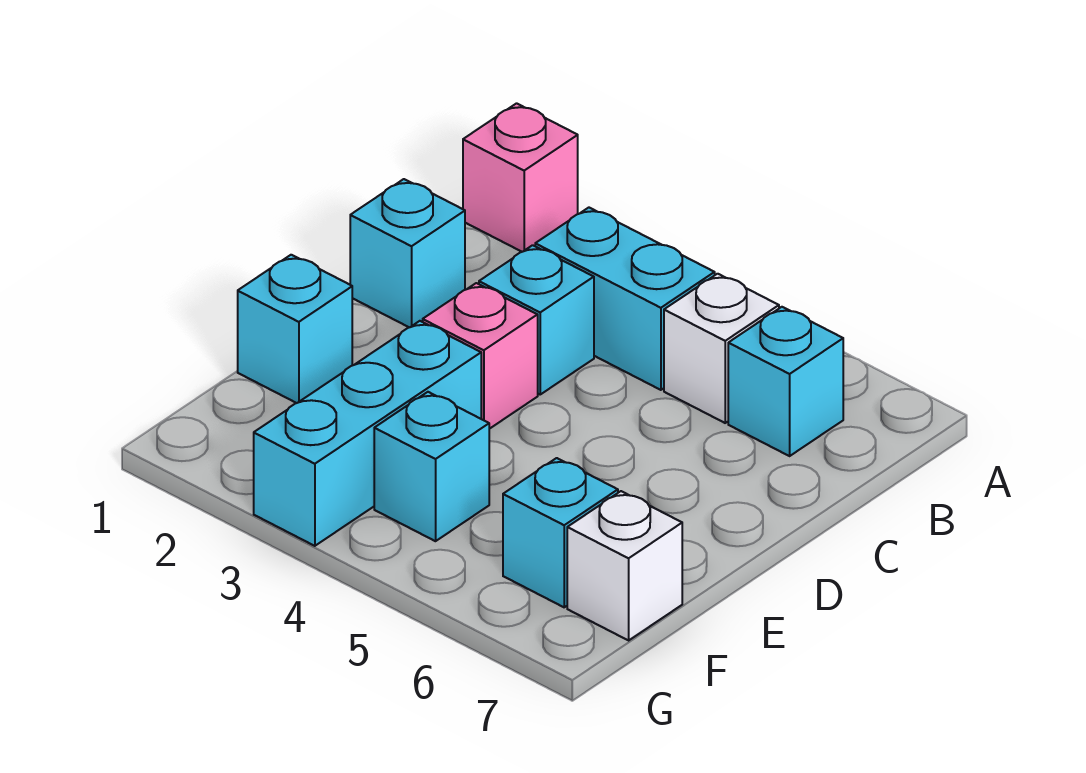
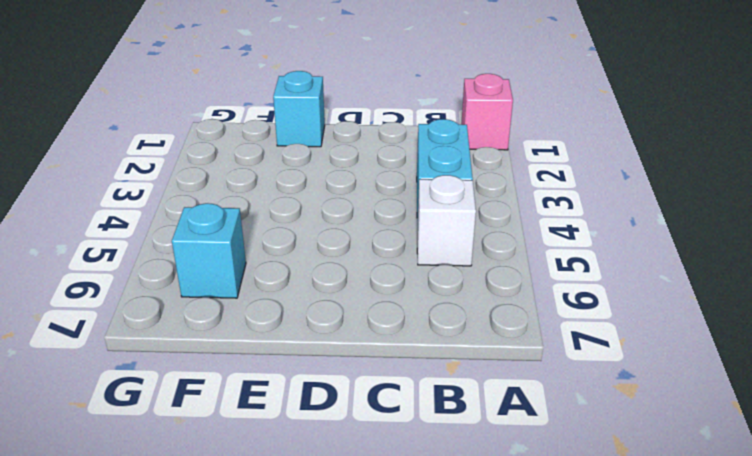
none -> cyan brick B6 level 1
none -> cyan brick C1 level 1
none -> cyan brick C3 level 1

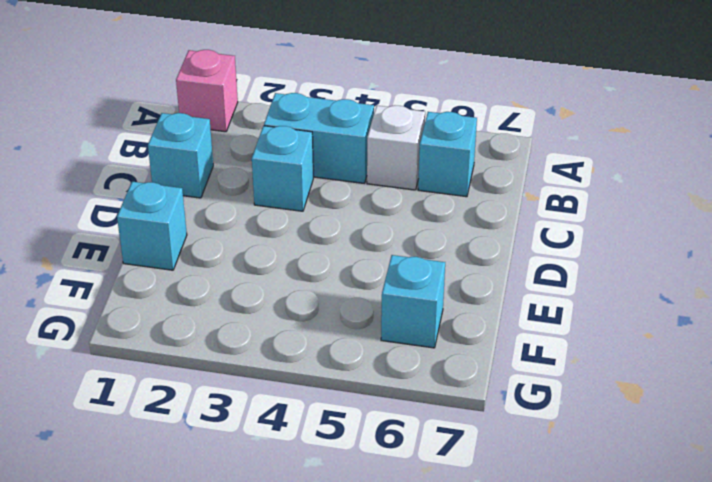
none -> pink brick D3 level 1
none -> cyan brick E3:G3 level 1
none -> cyan brick F4 level 1

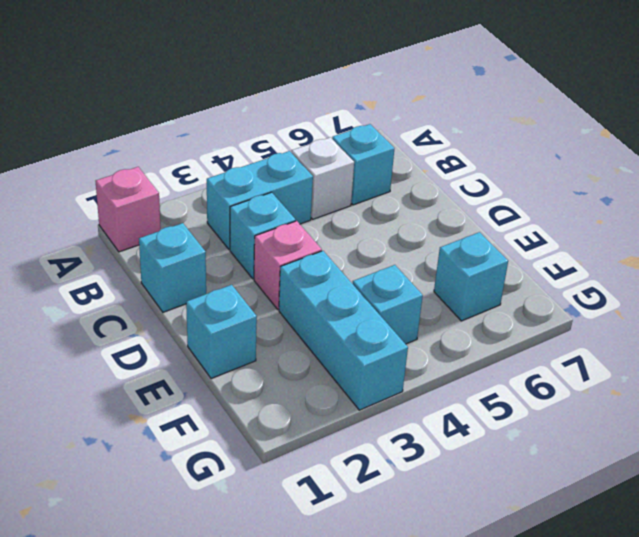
none -> white brick F7 level 1

